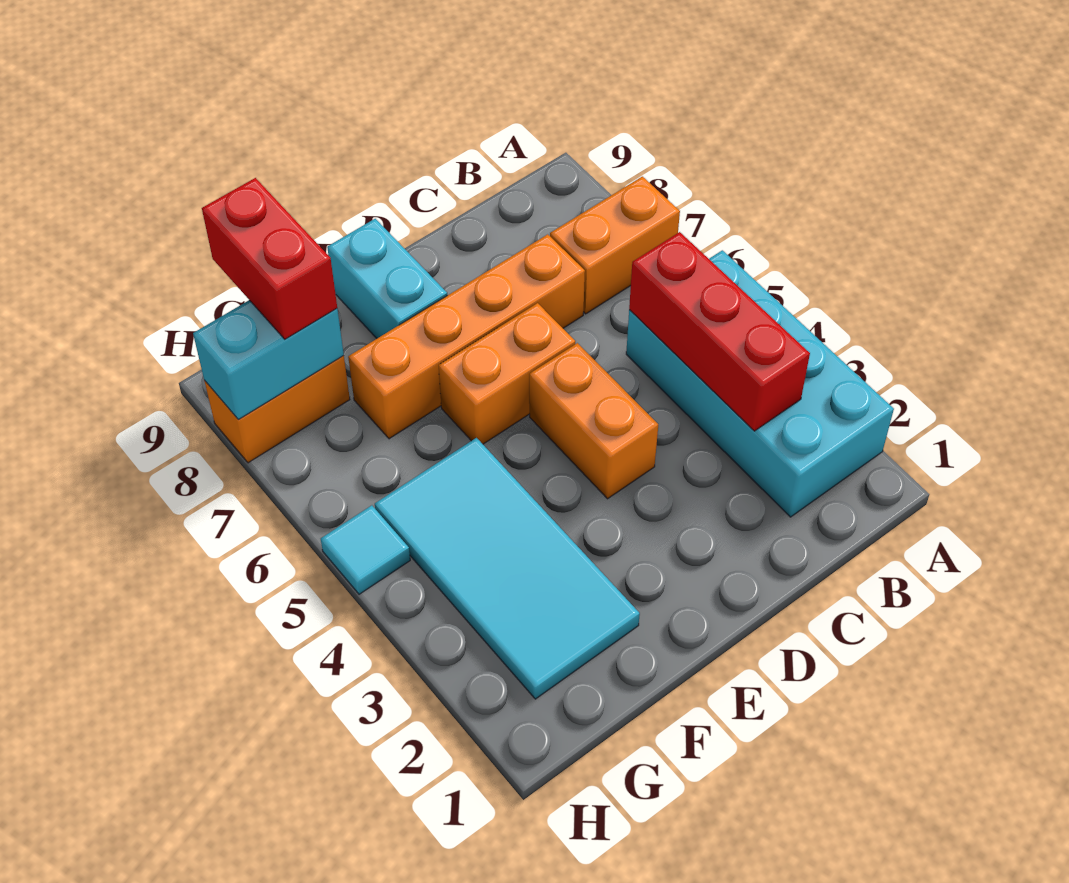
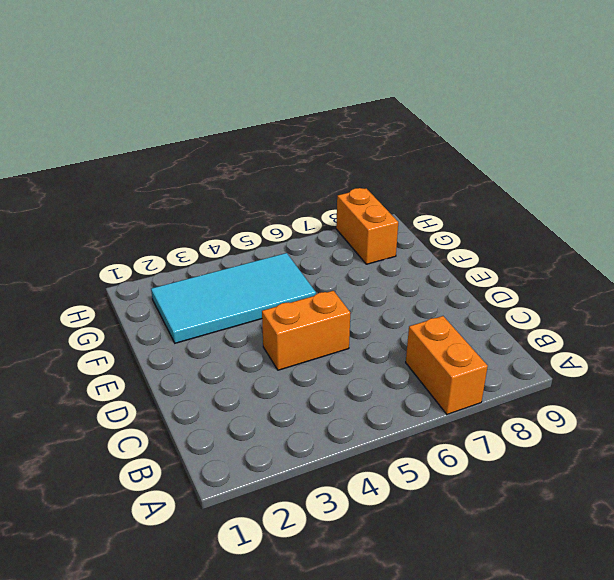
none -> cyan brick A2:B5 level 1
none -> orange brick C7:F7 level 1
none -> orange brick D6:E6 level 1

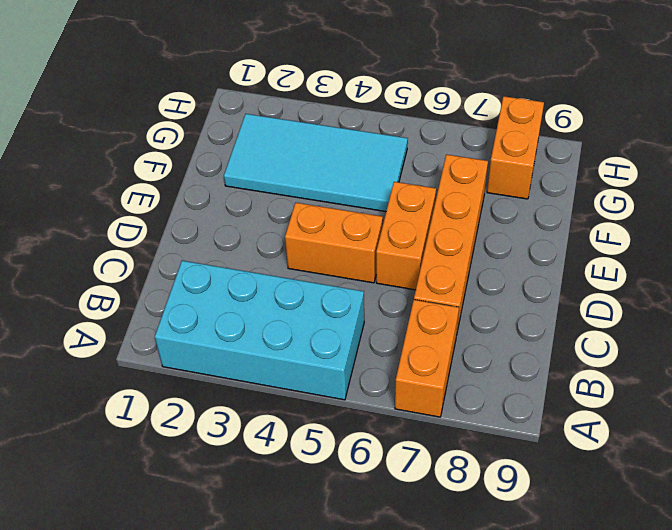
none -> cyan brick E8:E9 level 1
none -> cyan tile H5 level 1
none -> red brick B3:B5 level 2

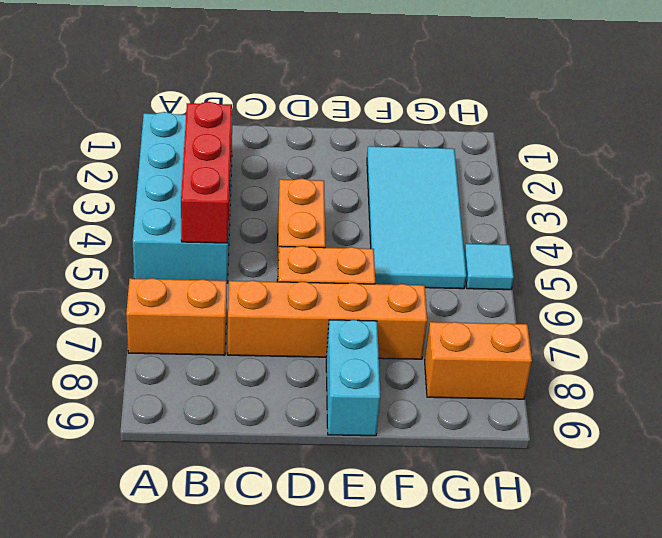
none -> cyan brick G8:H8 level 2
none -> red brick G8:G9 level 3

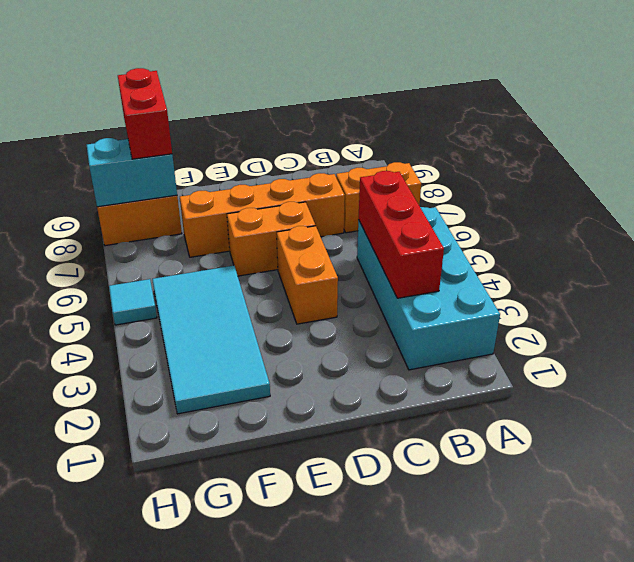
none -> cyan brick E8:E9 level 1

